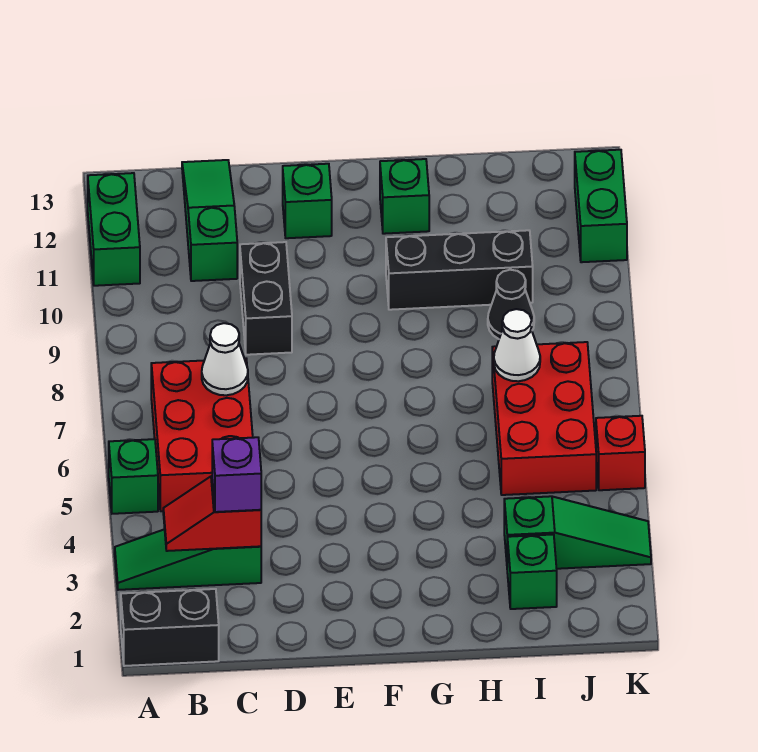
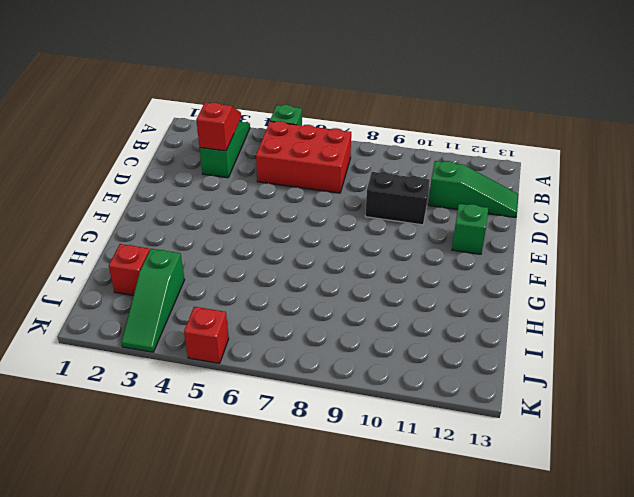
red brick I2 level 1 -> green brick I2 level 1
none -> black brick A1:B1 level 1
none -> green brick A11:A12 level 1
none -> black brick G10:I10 level 1

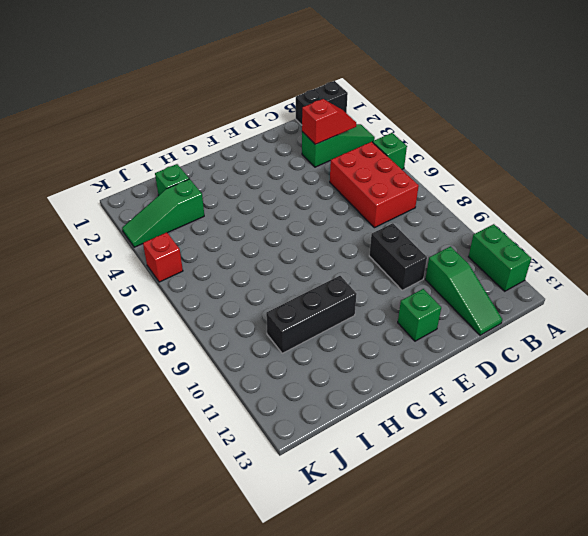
none -> green brick G12 level 1
none -> red brick I5:J7 level 1
none -> black cone I9 level 1

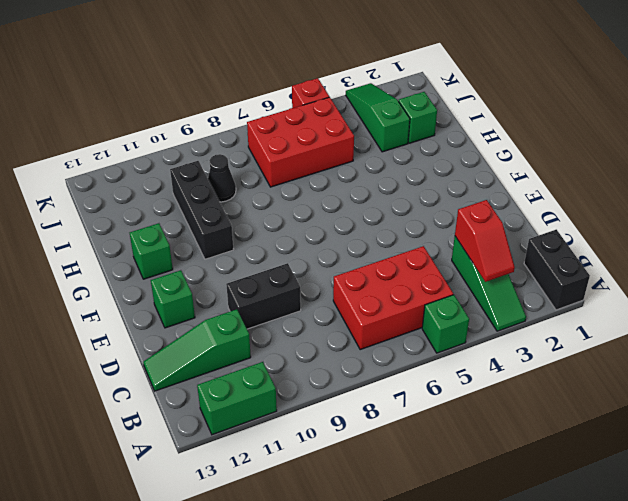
none -> green brick K11:K12 level 1
none -> white cone C7 level 2
none -> white cone I7 level 2

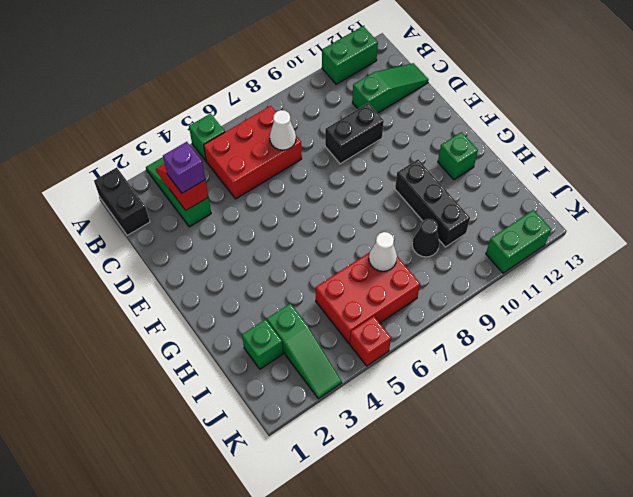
none -> green brick E12 level 1

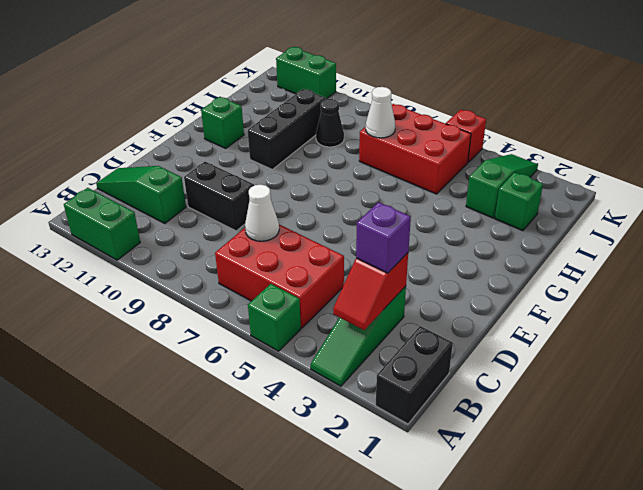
none -> green brick E12 level 1

